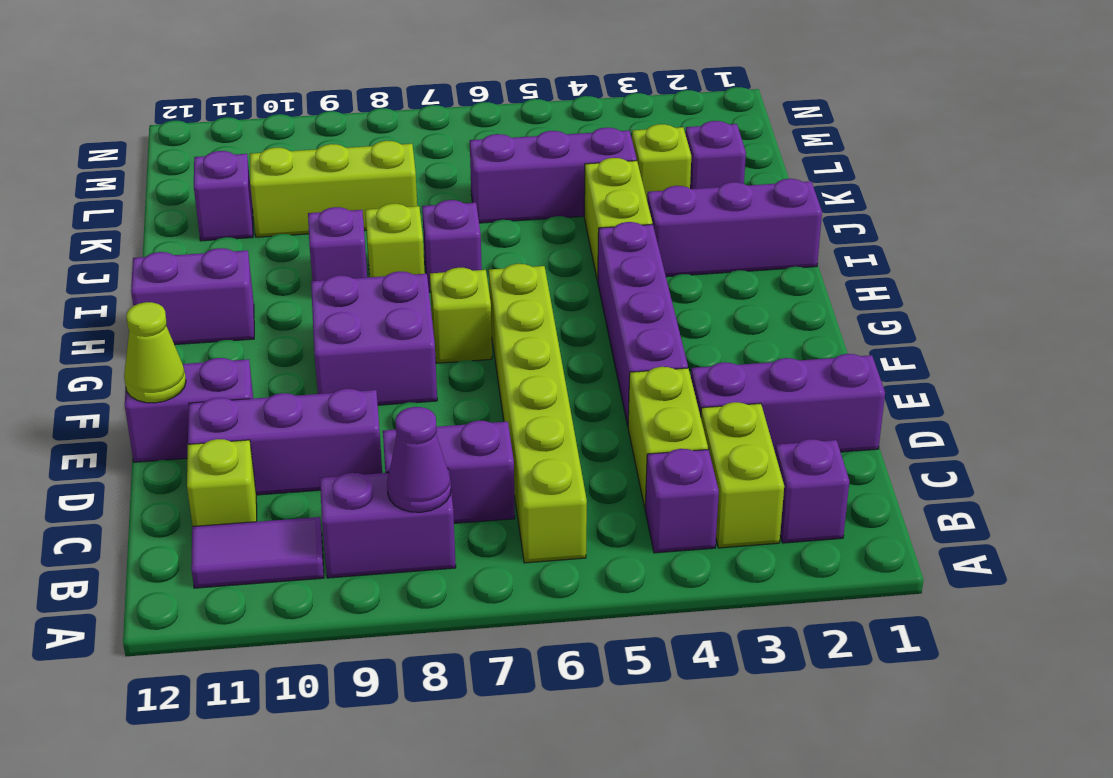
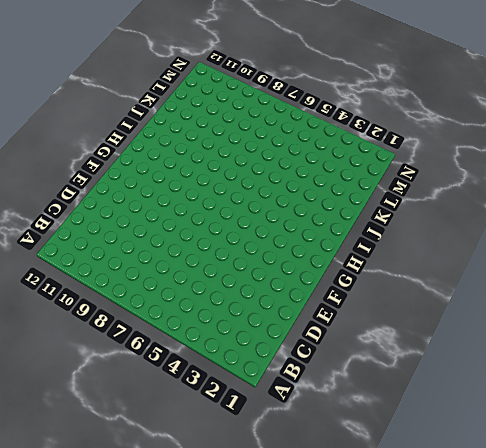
none -> purple brick B2 level 1
none -> lime brick B3:C3 level 1
none -> purple brick B4 level 1

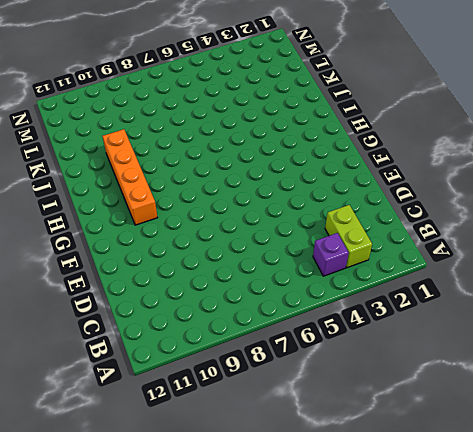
orange brick G10:J10 level 1 -> none
none -> purple brick B2 level 1
none -> lime brick B6:G6 level 1
none -> purple brick B8:B9 level 1

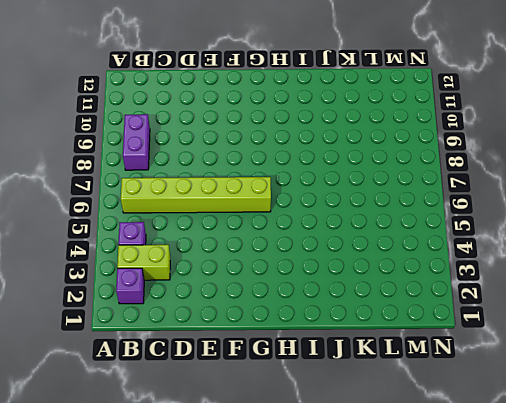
none -> purple tile B10:B11 level 1
none -> lime brick C4:D4 level 1
none -> purple brick C7:C8 level 1

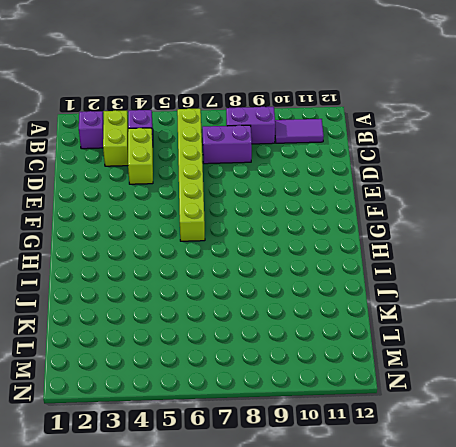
none -> lime brick C11 level 1
none -> purple brick D1:D3 level 1
none -> purple brick D9:D11 level 1

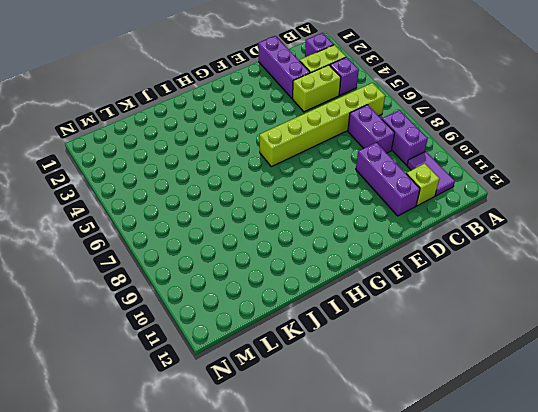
none -> purple brick E4:H4 level 1
none -> purple brick E11:E12 level 1
none -> purple brick F8:G9 level 1

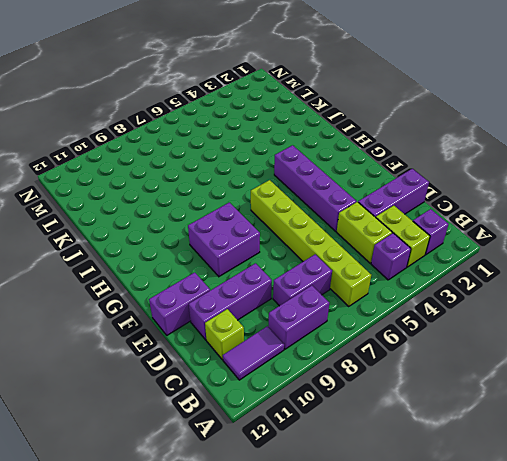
none -> lime brick G7 level 1
none -> purple brick H11:H12 level 1
none -> purple brick I1:I3 level 1

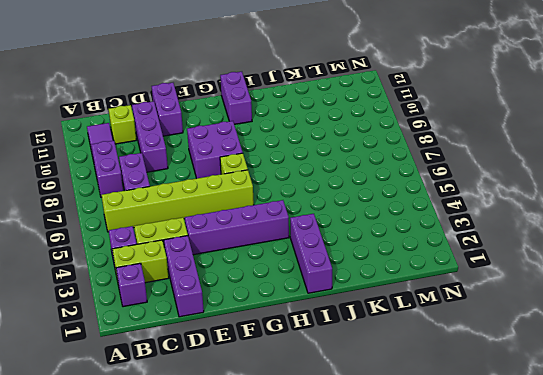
none -> lime brick I4:J4 level 1
none -> purple brick I7 level 1
none -> lime brick I8 level 1

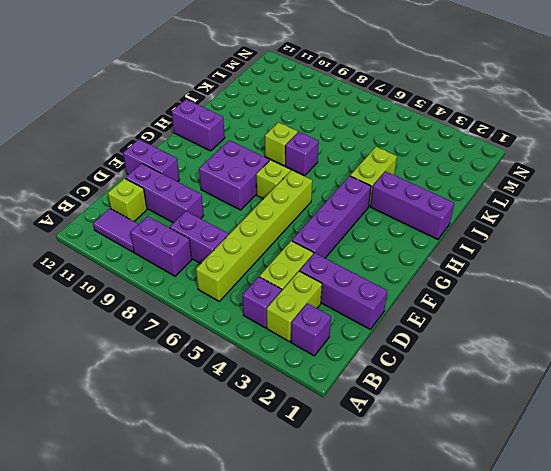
none -> purple brick I9 level 1
none -> purple brick K2 level 1
none -> lime brick K3 level 1

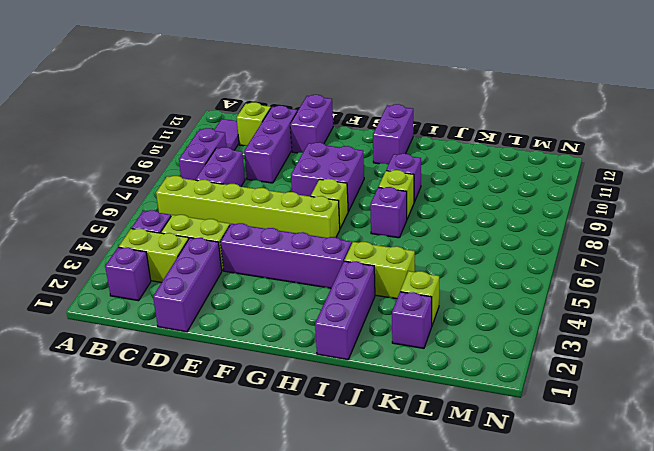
none -> purple brick K4:K6 level 1
none -> lime brick K8:K10 level 1
none -> purple brick K11 level 1

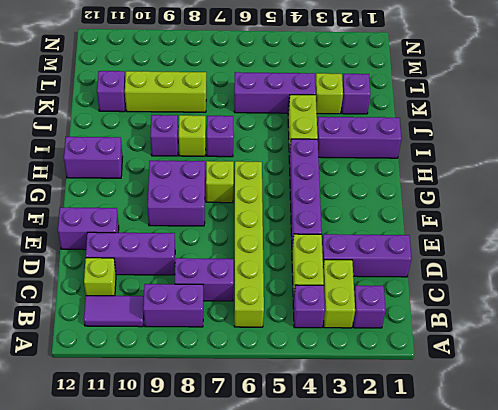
none -> purple cone B8 level 2
none -> lime cone E12 level 2

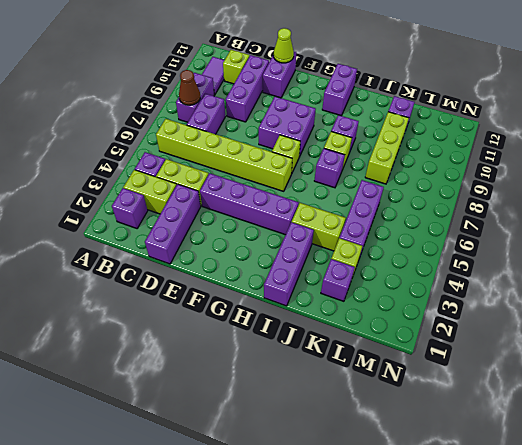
brown cone B8 level 2 -> purple cone B8 level 2

